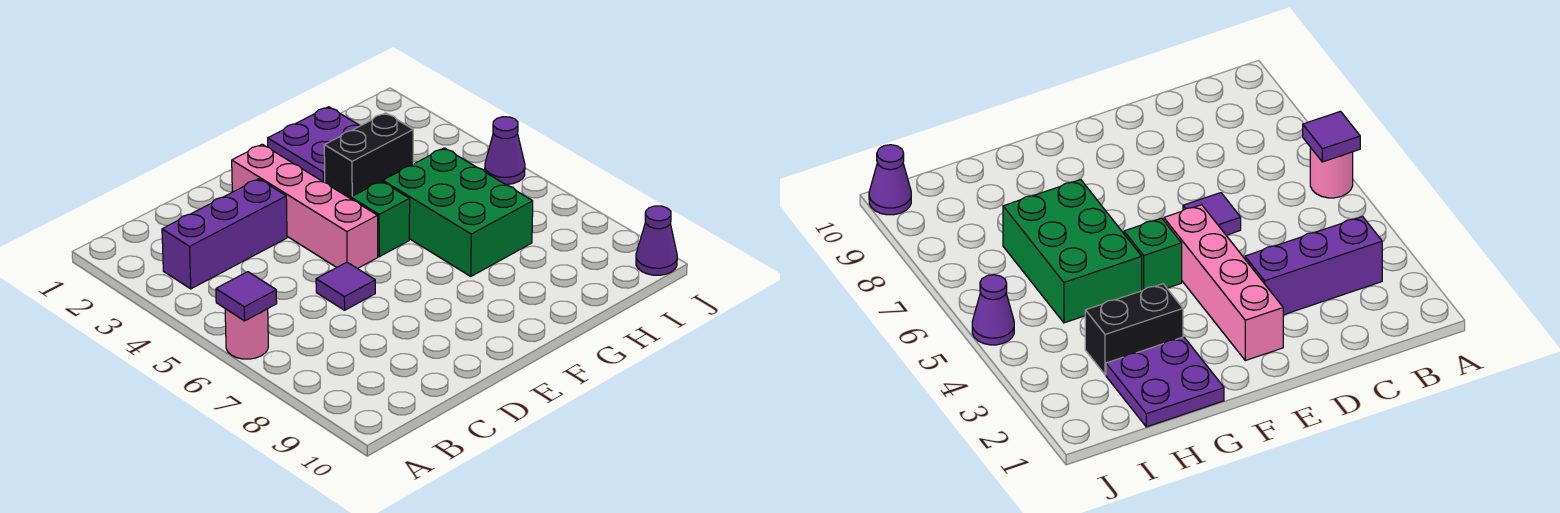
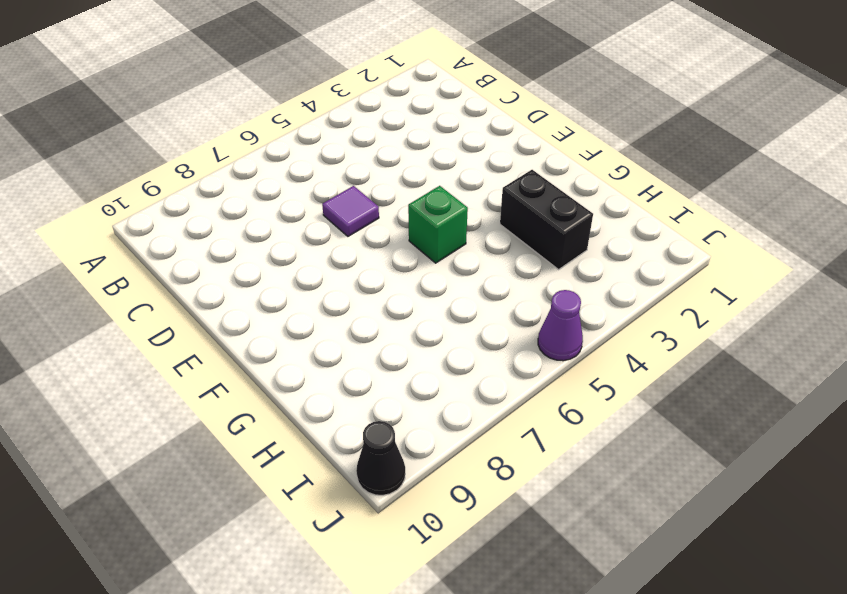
black cone J10 level 1 -> purple cone J10 level 1
none -> pink round brick A6 level 1
none -> purple brick B3:D3 level 1

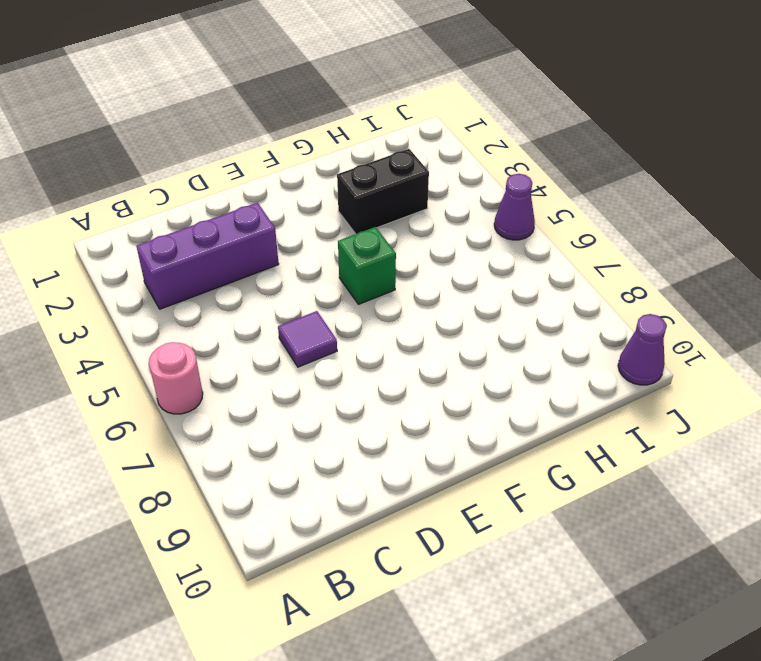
none -> pink brick E2:E5 level 1
none -> purple plate G1:H2 level 1

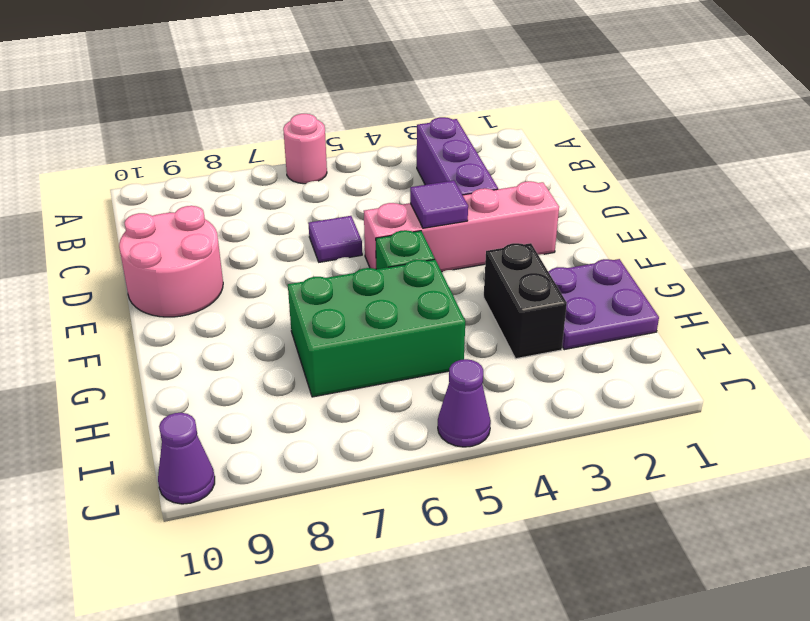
pink round brick D9:E10 level 1 -> none
purple tile E4 level 2 -> purple tile A6 level 2

